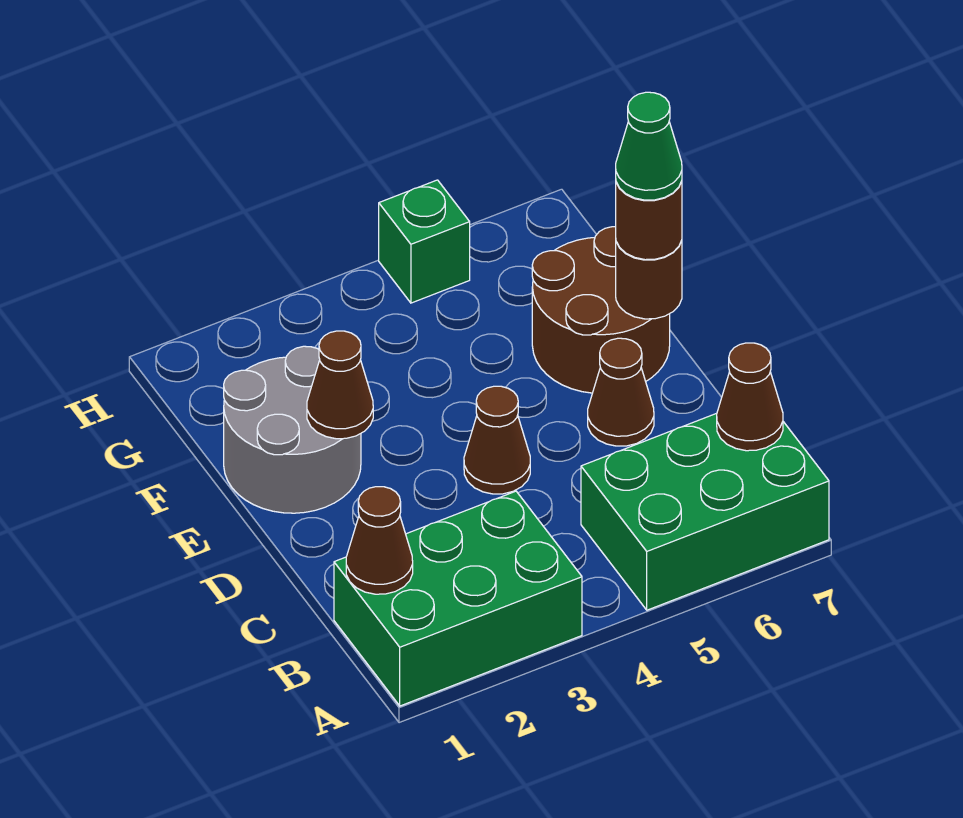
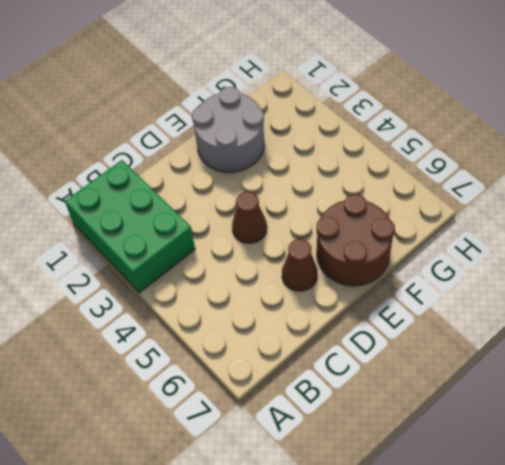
none -> green brick A5:B7 level 1
none -> green brick H5 level 1
none -> brown cone B1 level 2

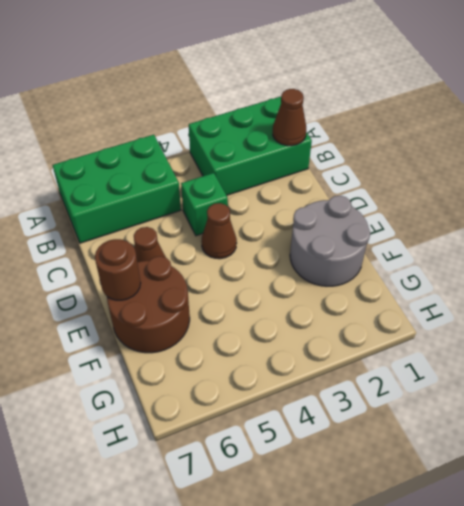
green brick C4 level 1 -> green brick H5 level 1
none -> brown cone B7 level 2
none -> brown cone E2 level 2
none -> brown round brick E7 level 3

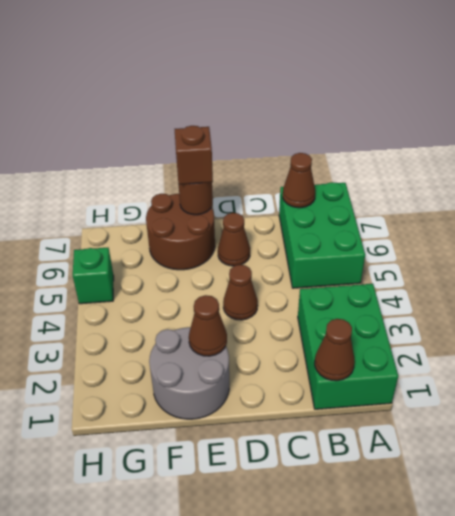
brown brick E7 level 3 -> brown round brick E7 level 3
none -> green cone E7 level 4

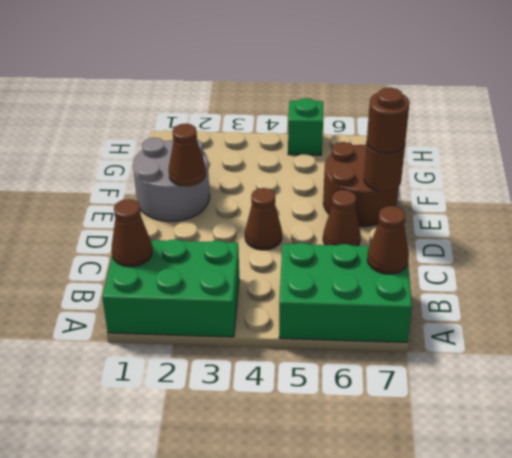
none -> green cone E7 level 4

